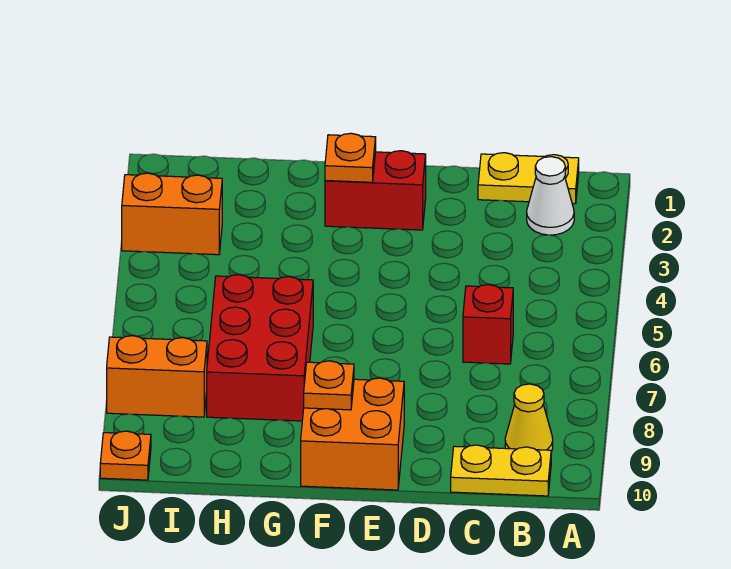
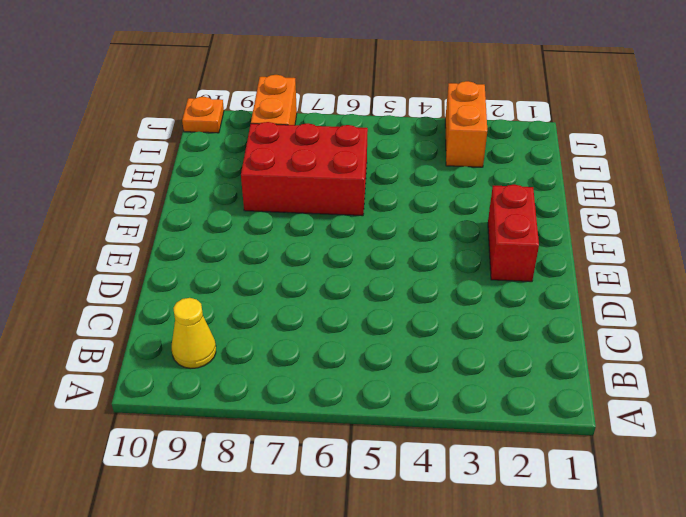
none -> yellow plate B1:C1 level 1
none -> white cone B2 level 1
none -> yellow plate B10:C10 level 1

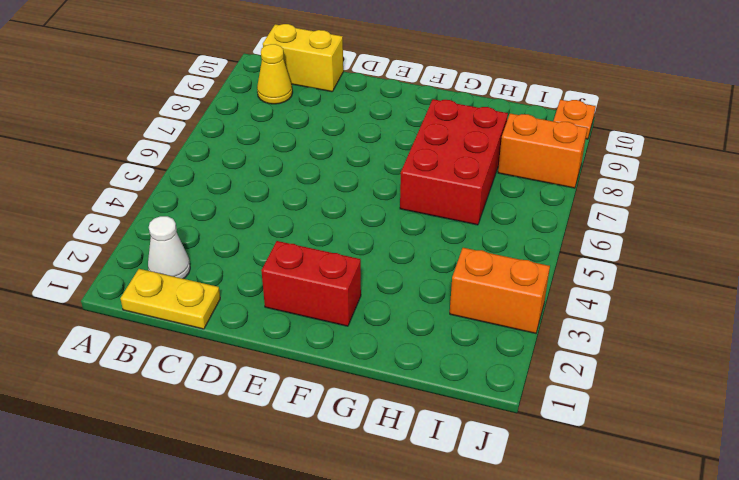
yellow brick B10:C10 level 1 -> yellow plate B10:C10 level 1
none -> red brick C6 level 1
none -> orange brick E9:F10 level 1
none -> orange plate F2 level 2

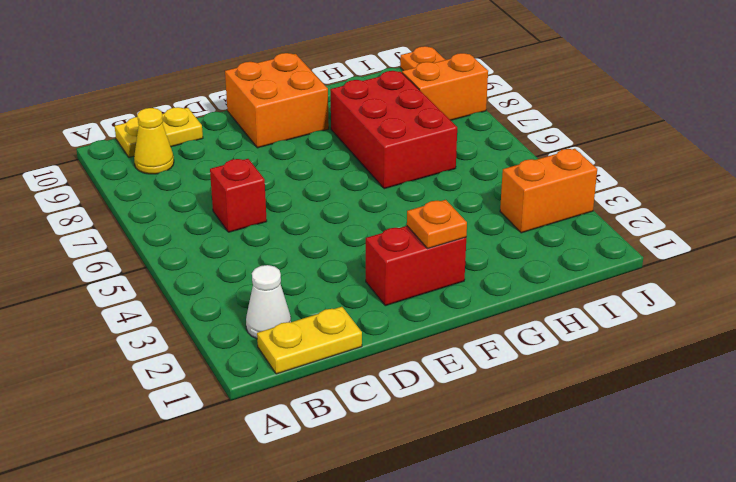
none -> orange plate F9 level 2

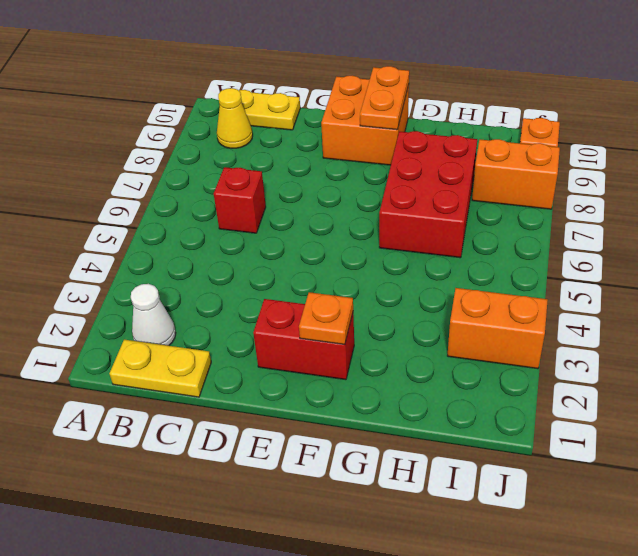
orange plate F9:F10 level 2 -> orange plate F9 level 2

